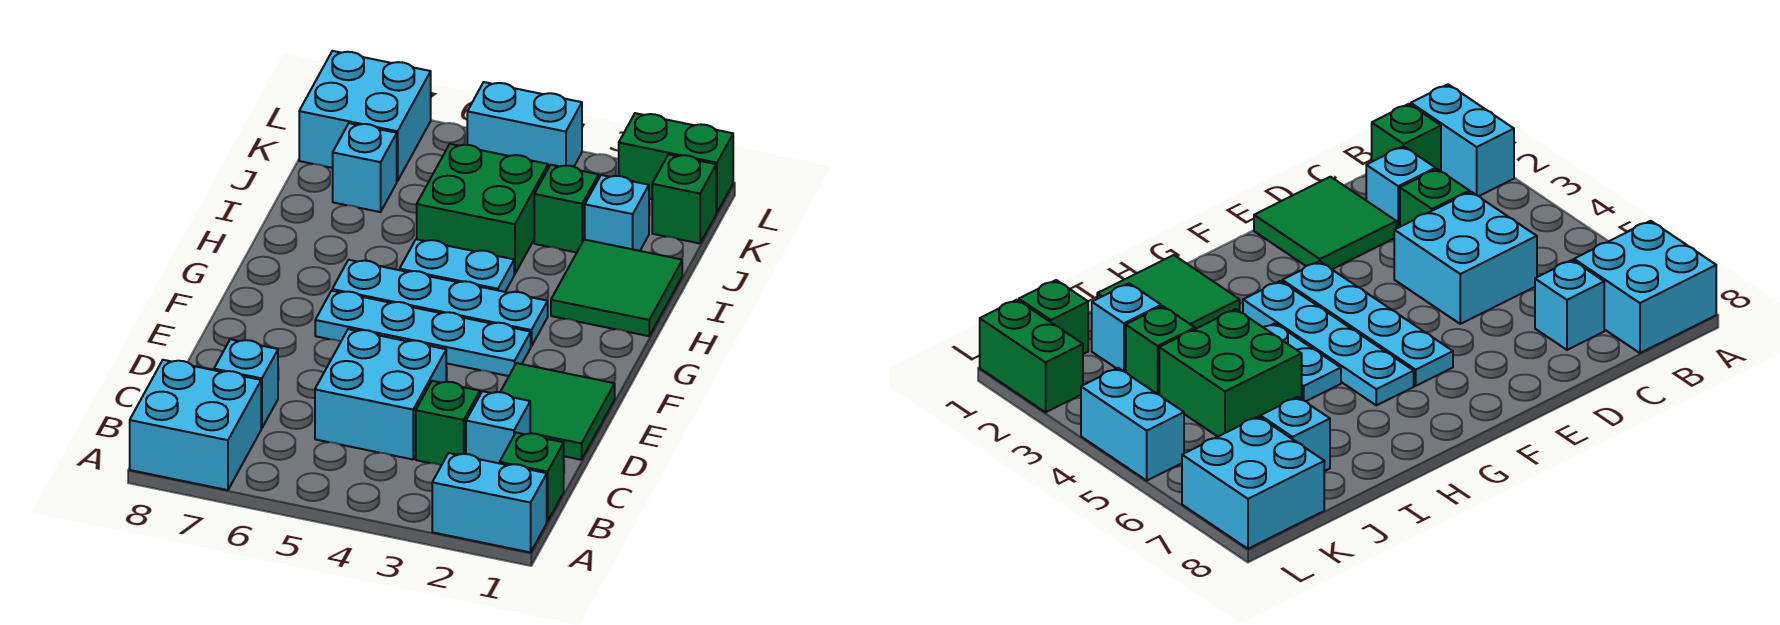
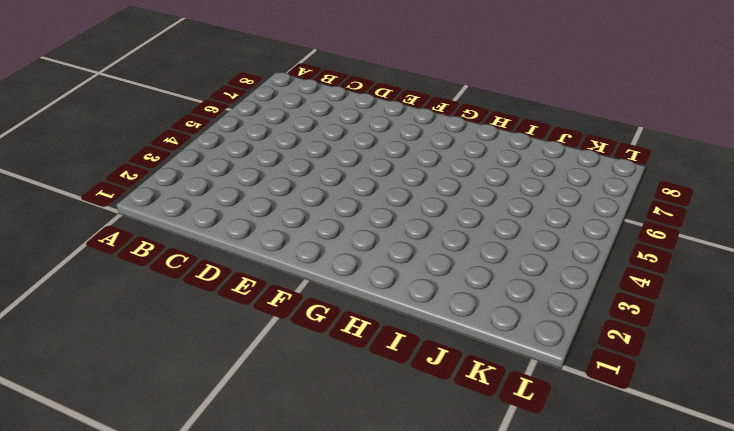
none -> cyan brick A1:A2 level 1
none -> cyan brick A7:B8 level 1
none -> green brick B1 level 1

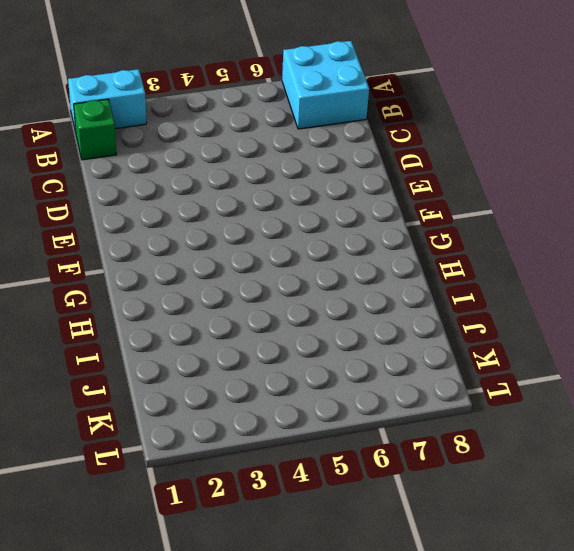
none -> cyan brick C2 level 1
none -> green brick C3 level 1
none -> cyan brick C4:D5 level 1

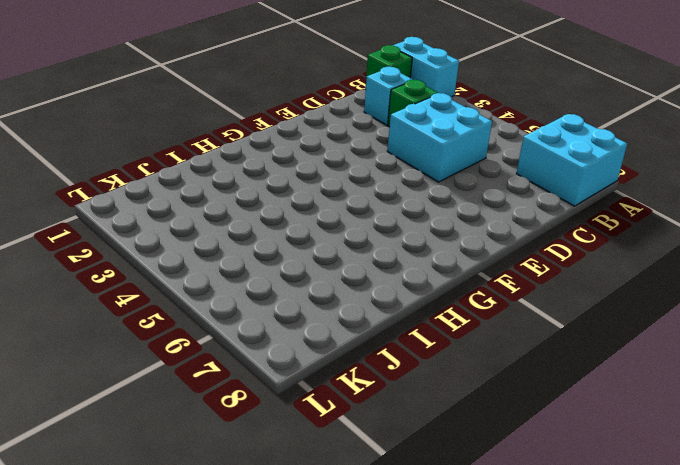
none -> cyan brick C7 level 1
none -> green tile D1:E2 level 1
none -> cyan plate F3:F6 level 1

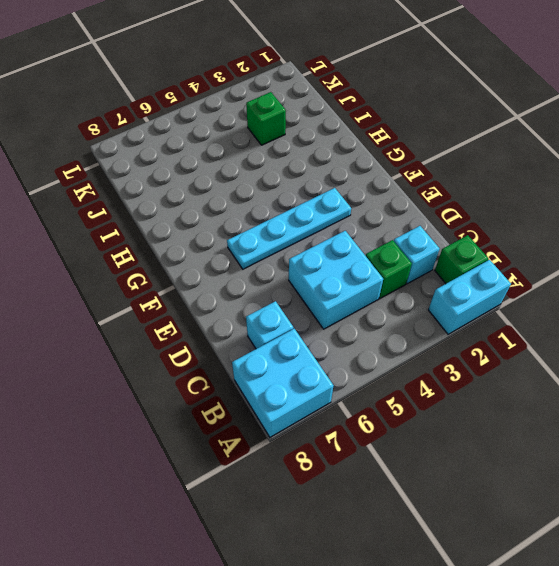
none -> green tile D1:E2 level 1
none -> cyan plate G3:G6 level 1
none -> green tile H1:I2 level 1

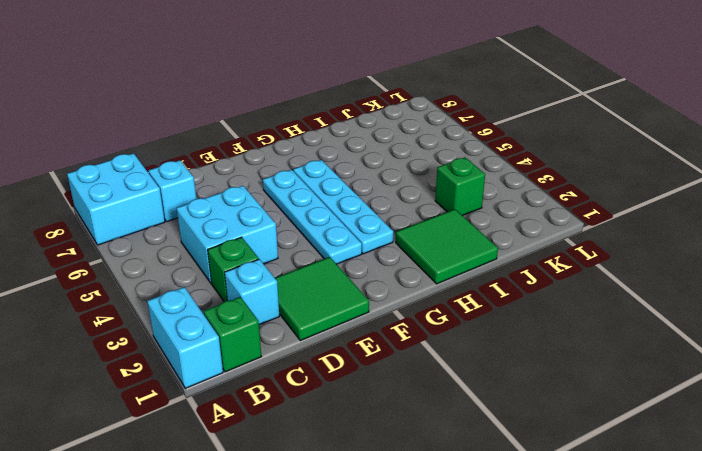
none -> cyan plate H4:H5 level 1
none -> green brick I4:J5 level 1
none -> cyan brick J2 level 1

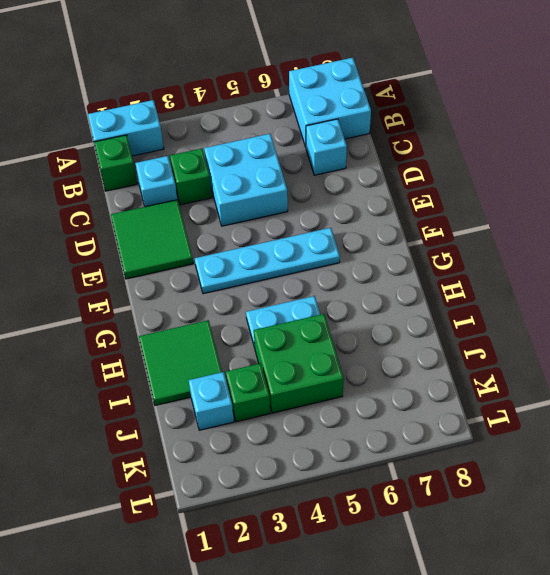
none -> cyan plate G3:G6 level 1
none -> cyan brick J7 level 1
none -> green brick K1 level 1

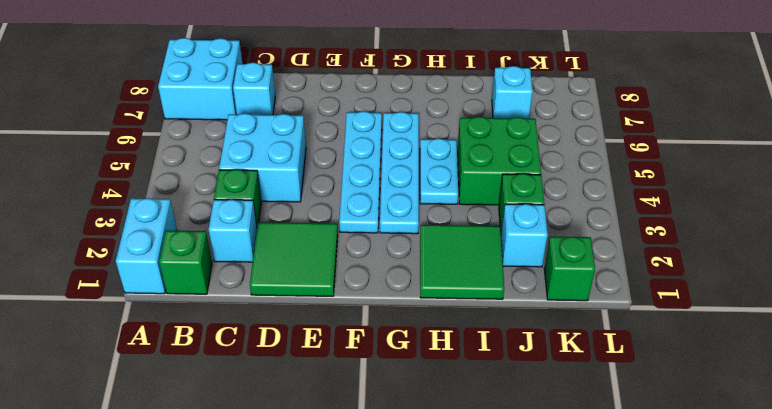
none -> cyan brick K7:L8 level 1
none -> green brick L1:L2 level 1
none -> cyan brick L4:L5 level 1

